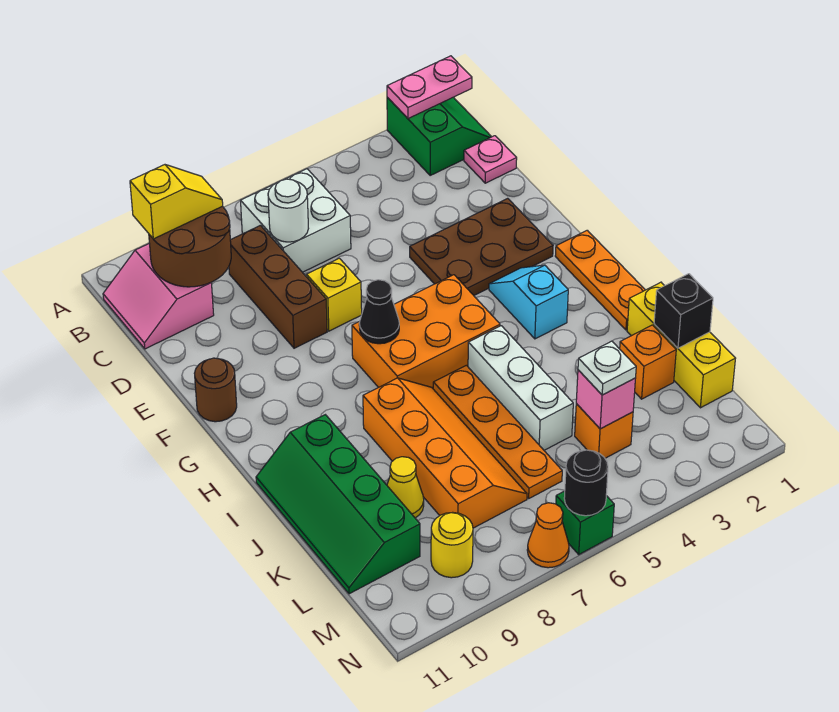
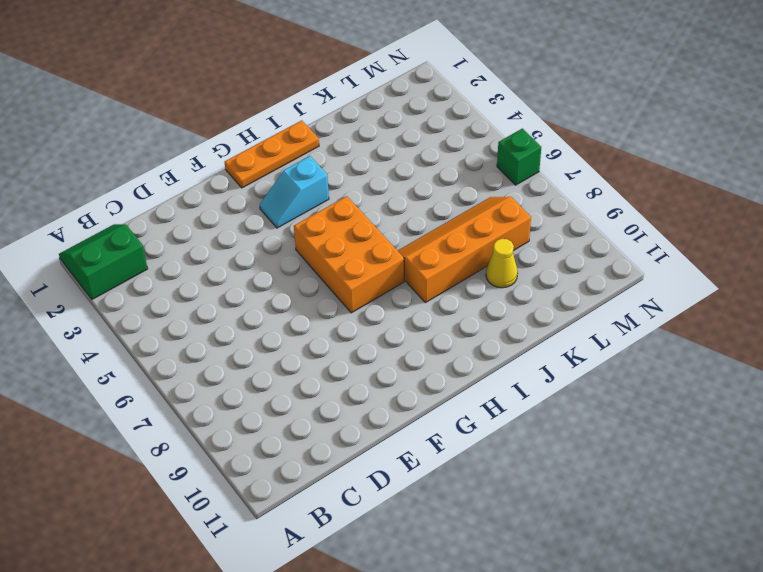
none -> white brick B6:C7 level 1
none -> pink slope B10:C11 level 1 top 10
none -> pink plate C1 level 1
none -> brown brick C8:E8 level 1

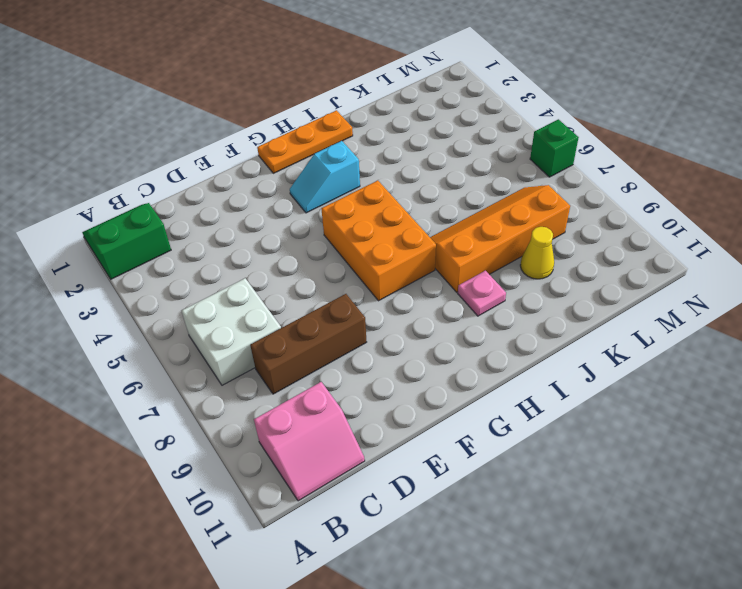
pink plate I9 level 1 -> pink plate C1 level 1
none -> brown plate E2:F4 level 1
none -> yellow brick E7 level 1
none -> brown round brick F11 level 1
none -> white brick I5:K5 level 1

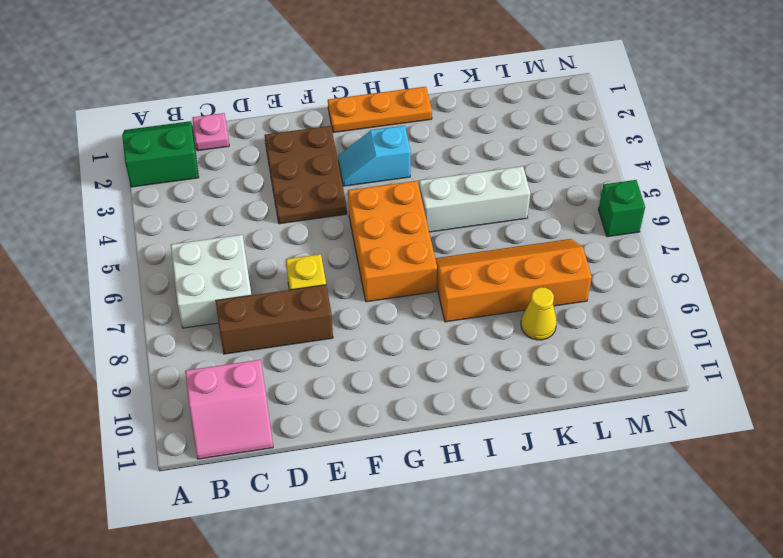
none -> brown round brick F11 level 1
none -> orange plate I6:L6 level 1
none -> green slope I10:L11 level 1 top 10
none -> yellow brick J1:L1 level 1

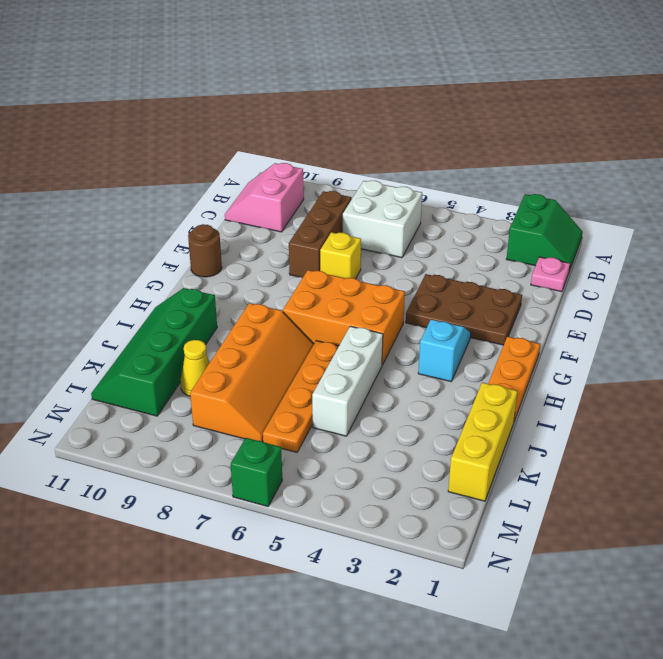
none -> orange brick K2 level 1
none -> orange brick L4 level 1
none -> yellow round brick M9 level 1
none -> orange cone N7 level 1

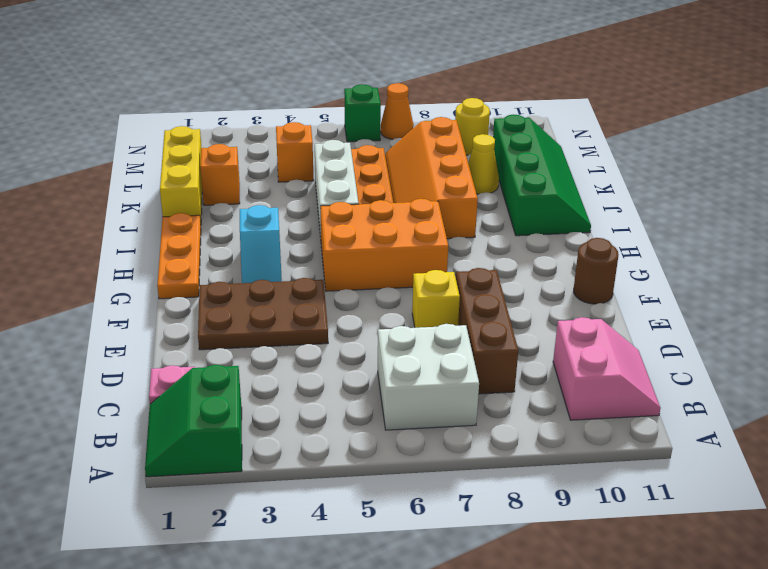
none -> pink plate A1:A2 level 2
none -> brown round brick B9:C10 level 2
none -> white round brick C7 level 2
none -> black cone G7 level 2

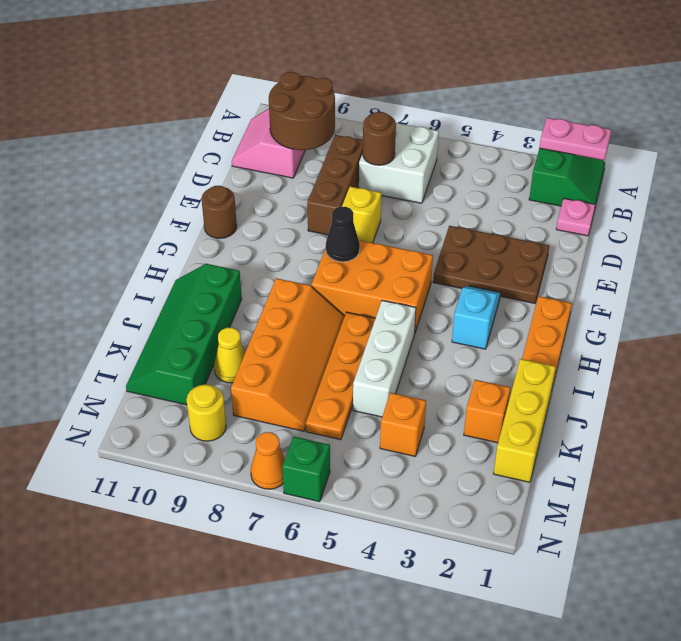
brown round brick C7 level 2 -> white round brick C7 level 2
none -> black brick K1 level 2
none -> pink brick L4 level 2
none -> black round brick N6 level 2
none -> yellow slope B9:B10 level 3 top 10

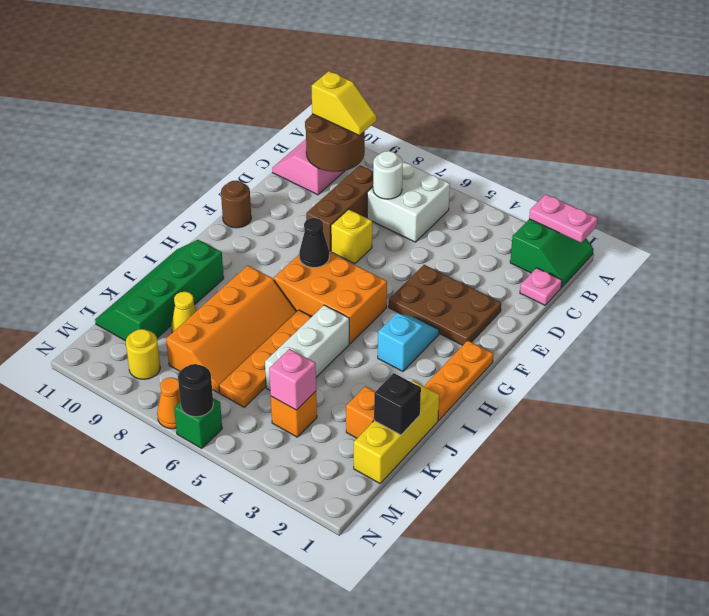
none -> white plate L4 level 3

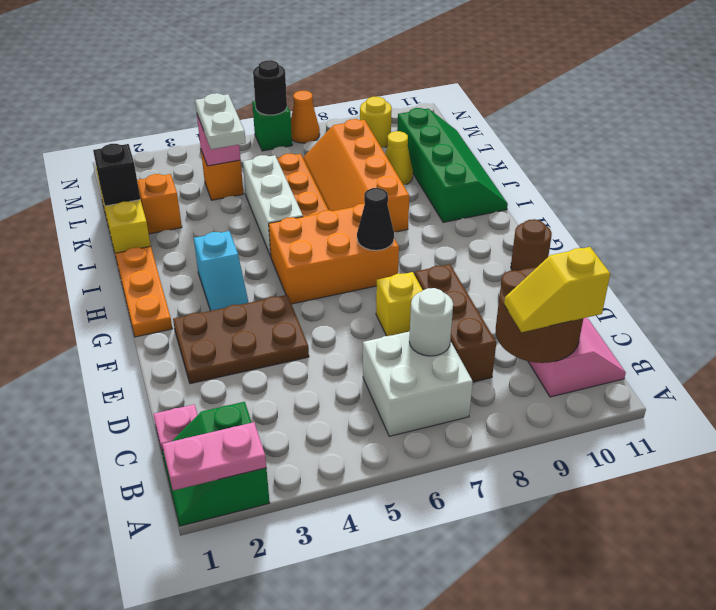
white plate K4:L4 level 3 -> white plate L4 level 3

